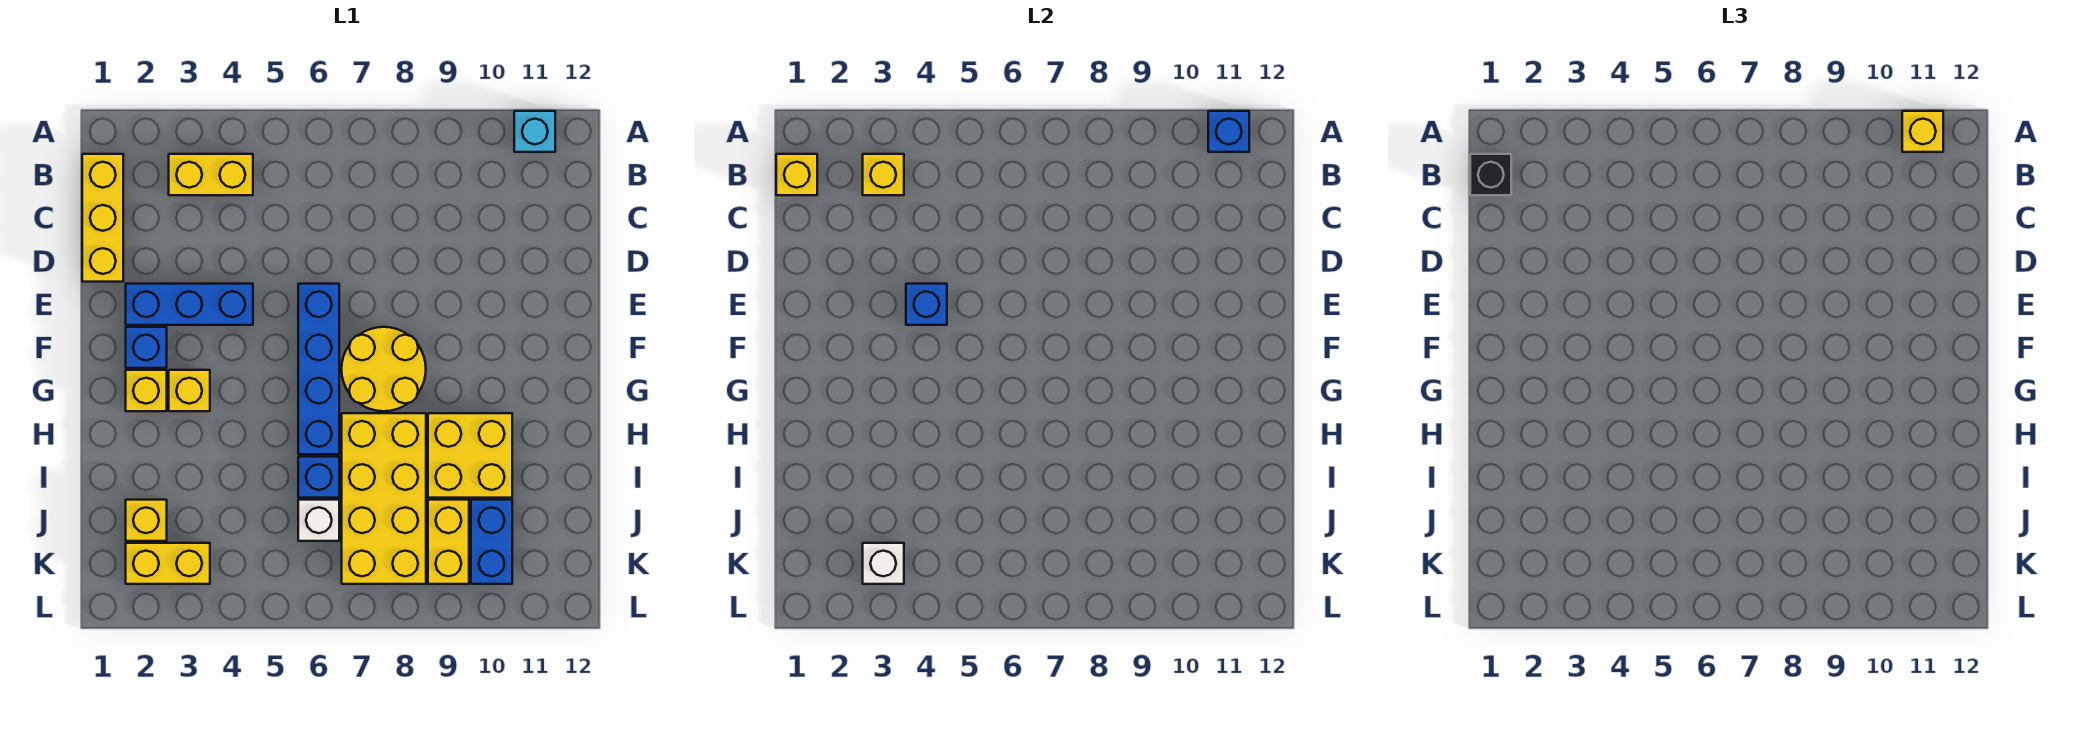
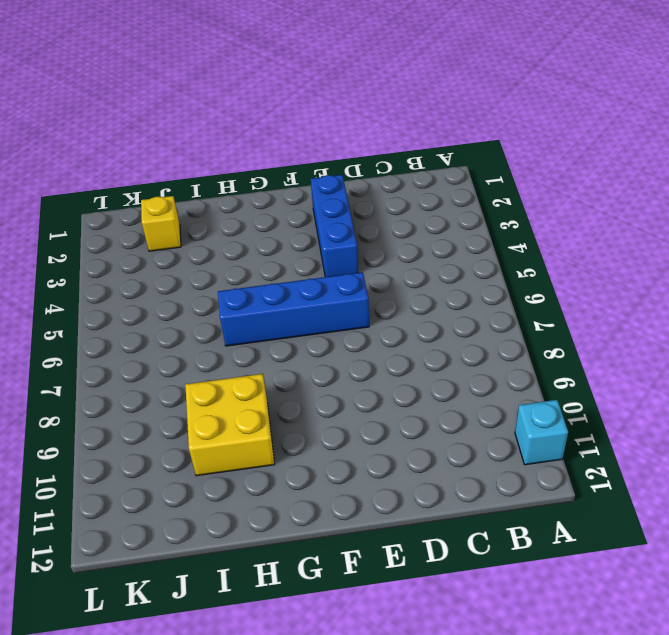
none -> yellow brick B1:D1 level 1
none -> yellow brick B3:B4 level 1
none -> blue brick F2 level 1

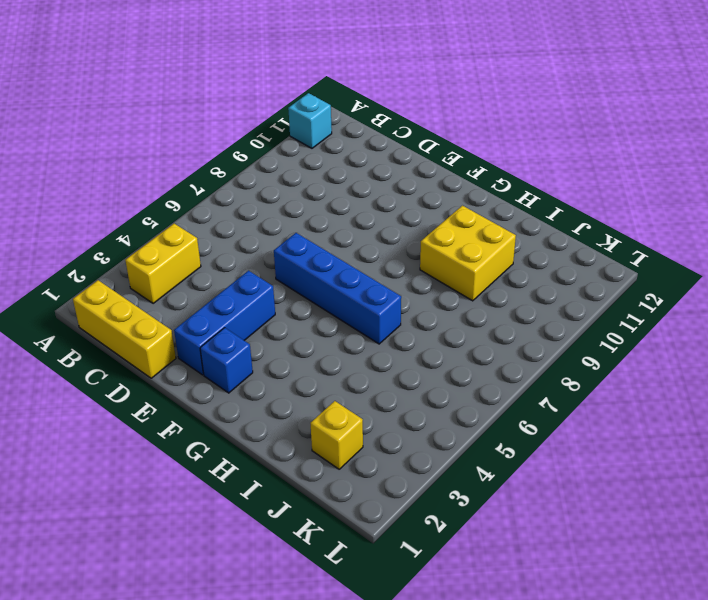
none -> yellow round brick F7:G8 level 1
none -> yellow brick G2 level 1
none -> yellow brick G3 level 1

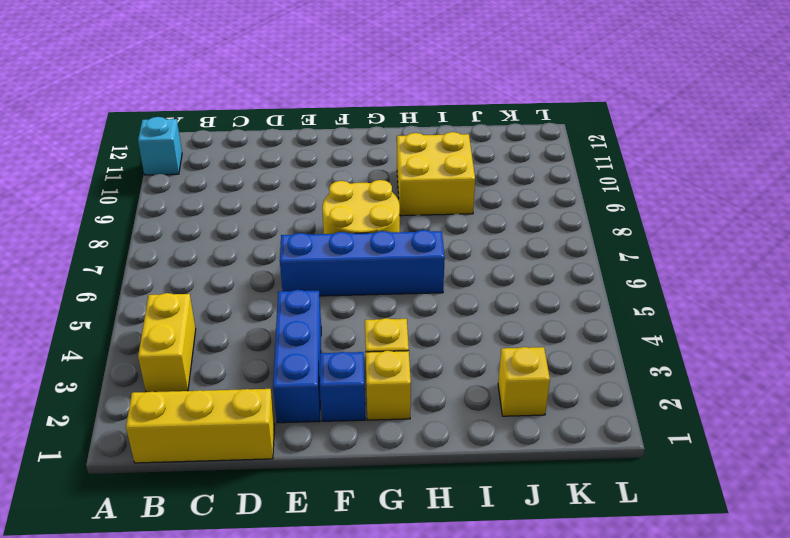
none -> yellow brick H7:K8 level 1
none -> blue brick I6 level 1
none -> white brick J6 level 1

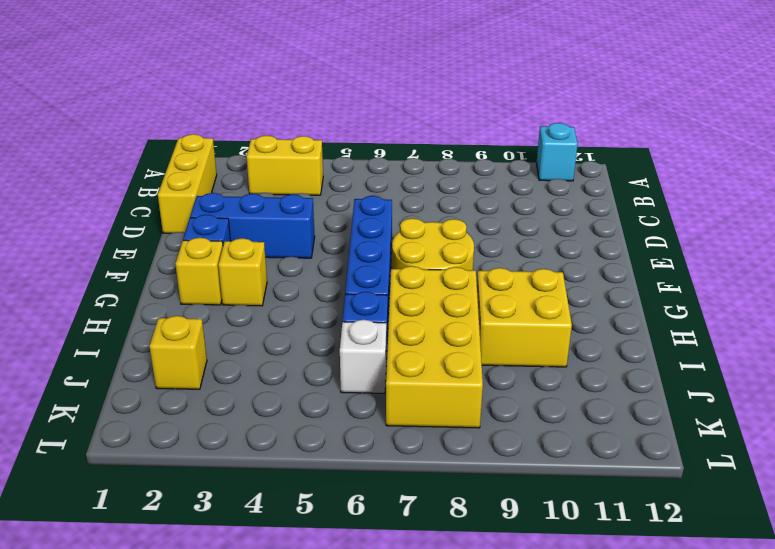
none -> yellow brick J9:K9 level 1
none -> blue brick J10:K10 level 1
none -> yellow brick K2:K3 level 1

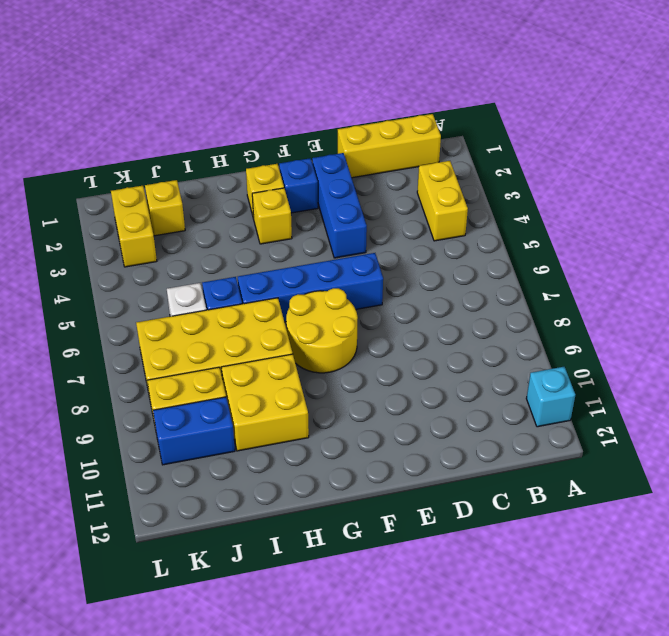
none -> blue brick A11 level 2
none -> yellow brick B1 level 2
none -> yellow brick B3 level 2

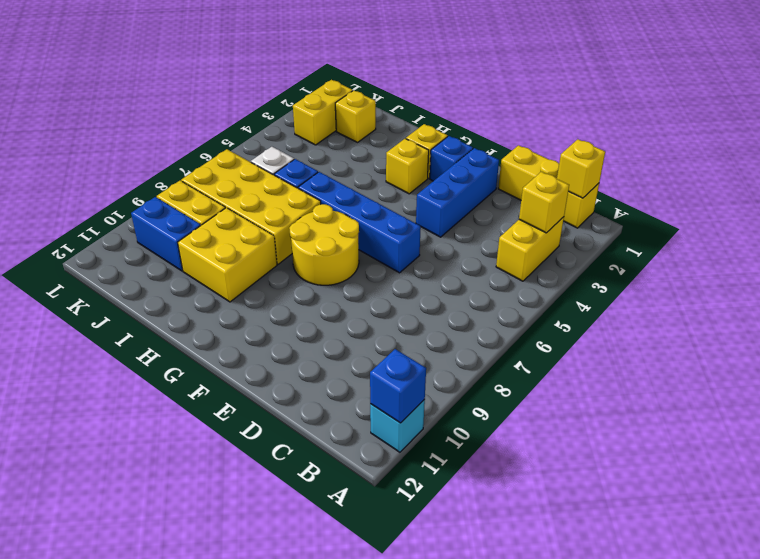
none -> blue brick E4 level 2
none -> white brick K3 level 2
none -> yellow brick A11 level 3

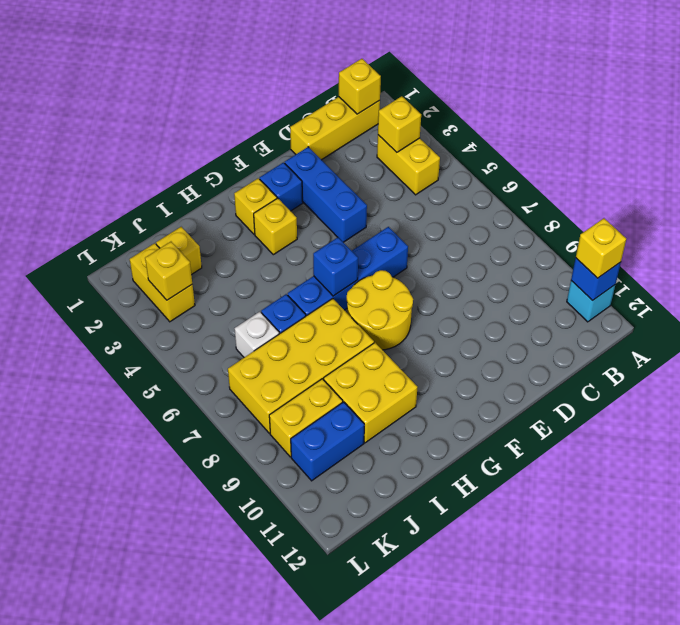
blue brick G6 level 2 -> blue brick E4 level 2
yellow brick K3 level 2 -> white brick K3 level 2
none -> black brick B1 level 3

